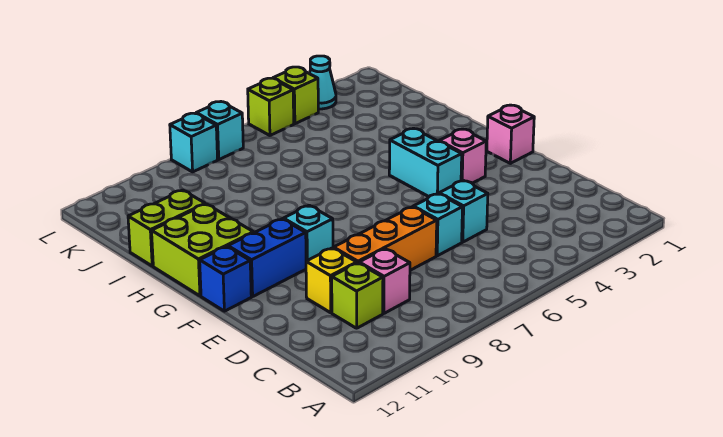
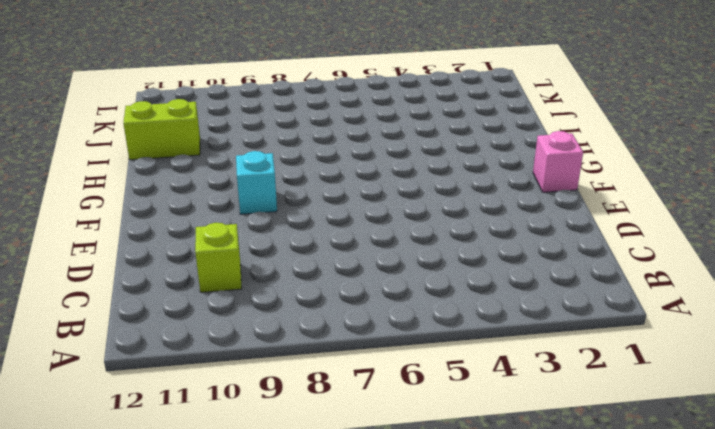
none -> pink brick C9 level 1
none -> cyan brick D5 level 1
none -> cyan brick D6 level 1

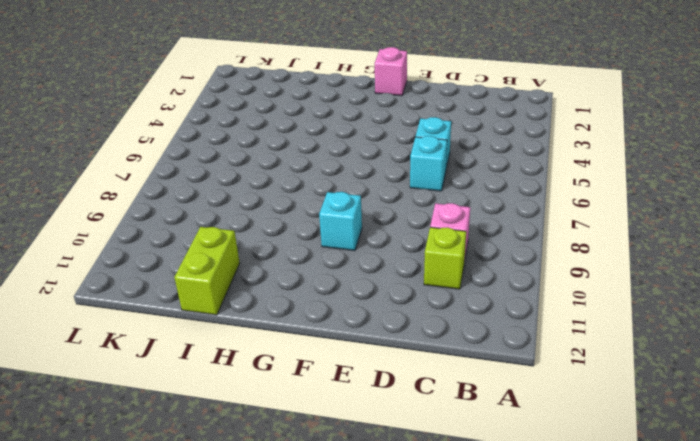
none -> orange brick D7:D9 level 1
none -> yellow brick D10 level 1
none -> pink brick F3 level 1

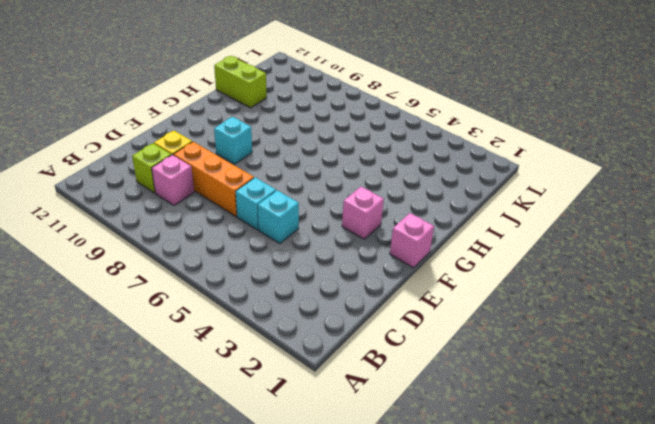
none -> cyan brick F4:G4 level 1
none -> blue brick F10:F11 level 1
none -> blue brick F12 level 1

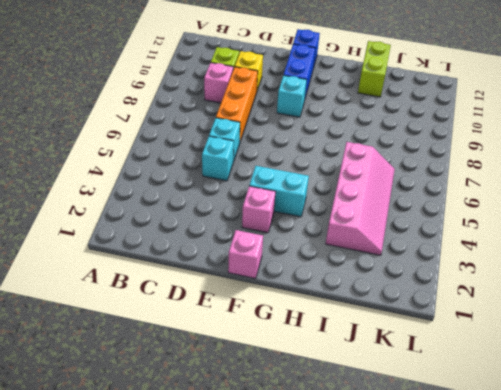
pink slope I3:J6 level 1 top I -> none
none -> lime brick G11:H12 level 1
none -> cyan cone L3 level 1
none -> lime brick L4 level 1

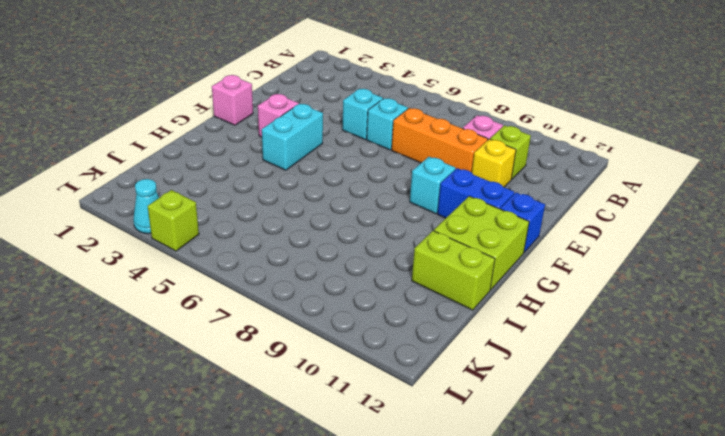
none -> lime brick L5 level 1
none -> cyan brick L7 level 1
none -> cyan brick L8 level 1

